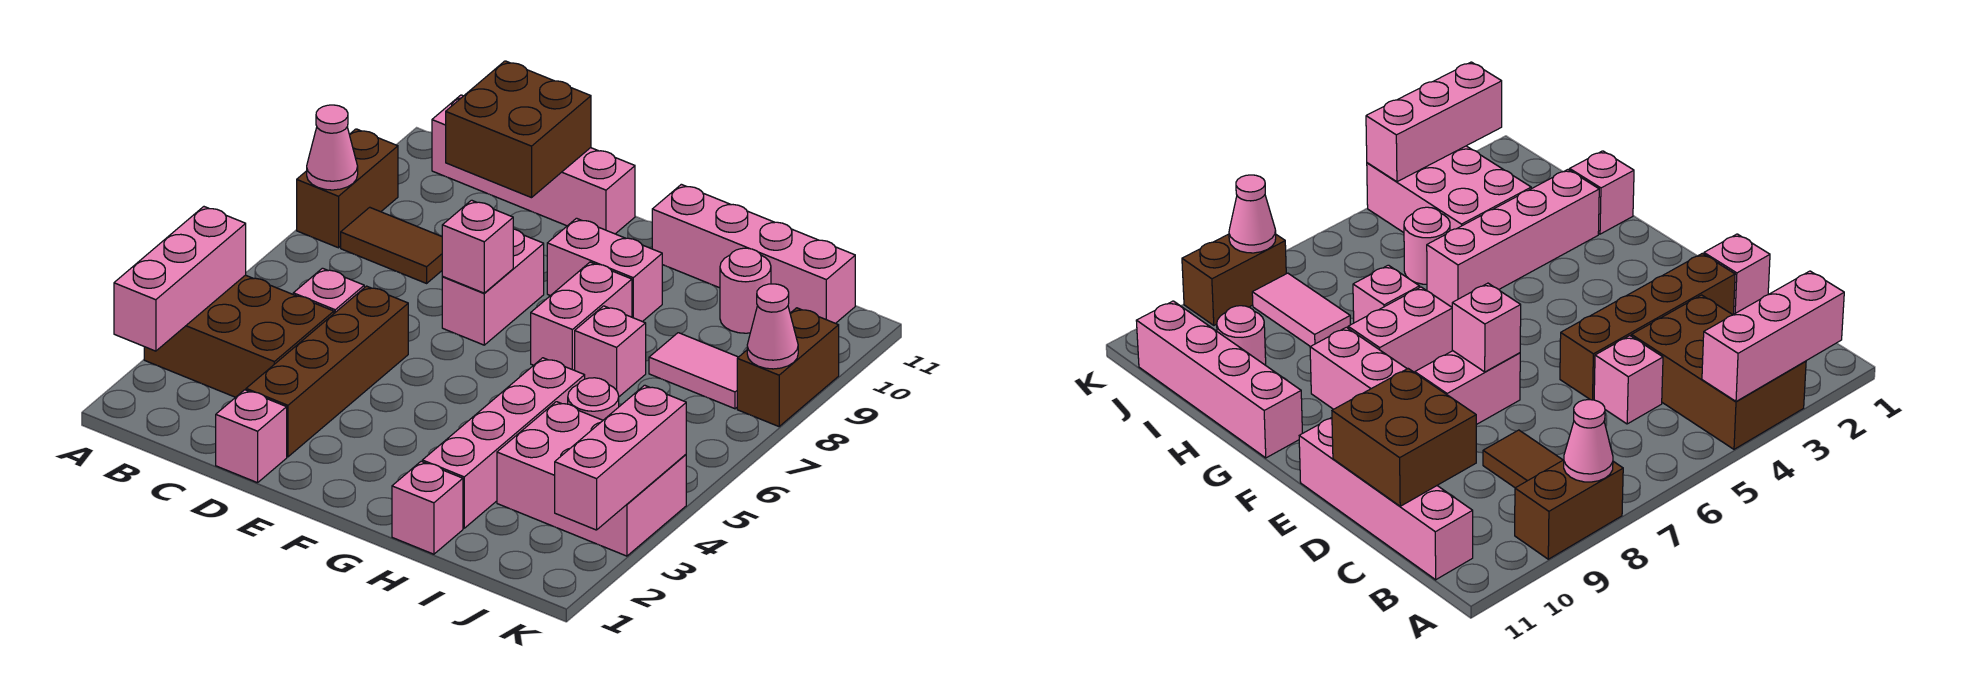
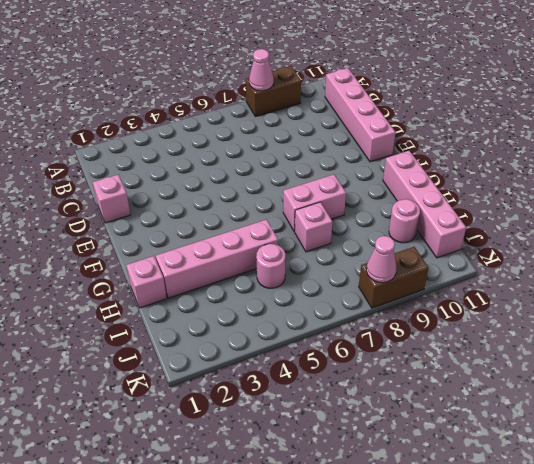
none -> brown brick A3:C4 level 1
none -> brown tile B8:C8 level 1
none -> pink brick C5 level 1

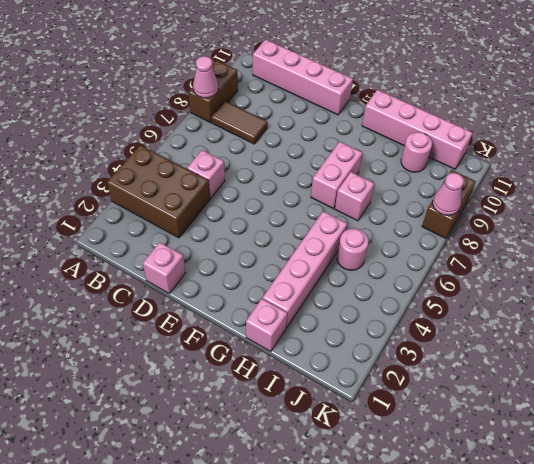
none -> brown brick D2:D5 level 1
none -> pink brick E7:E8 level 1
none -> pink brick F9:G9 level 1

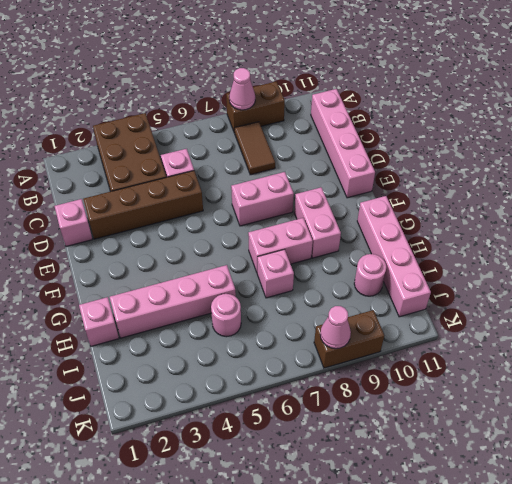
none -> pink brick I3:K4 level 1
none -> pink tile I8:J8 level 1
none -> pink brick A2:A4 level 2

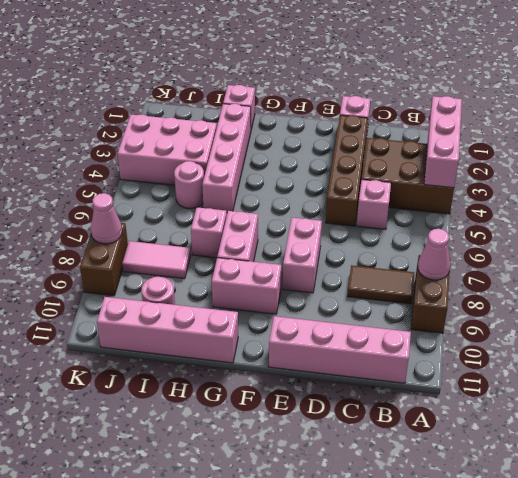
none -> brown brick C10:D11 level 2
none -> pink brick E7 level 2
none -> pink brick K2:K4 level 2

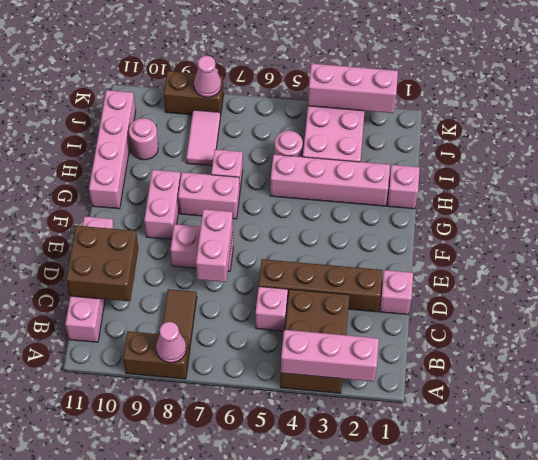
pink brick D7:E7 level 2 -> pink brick E7 level 2

